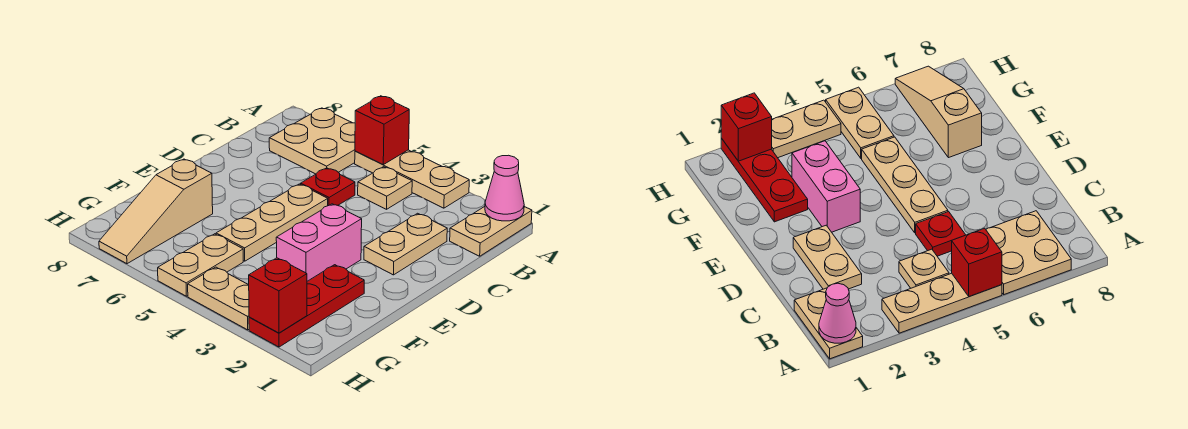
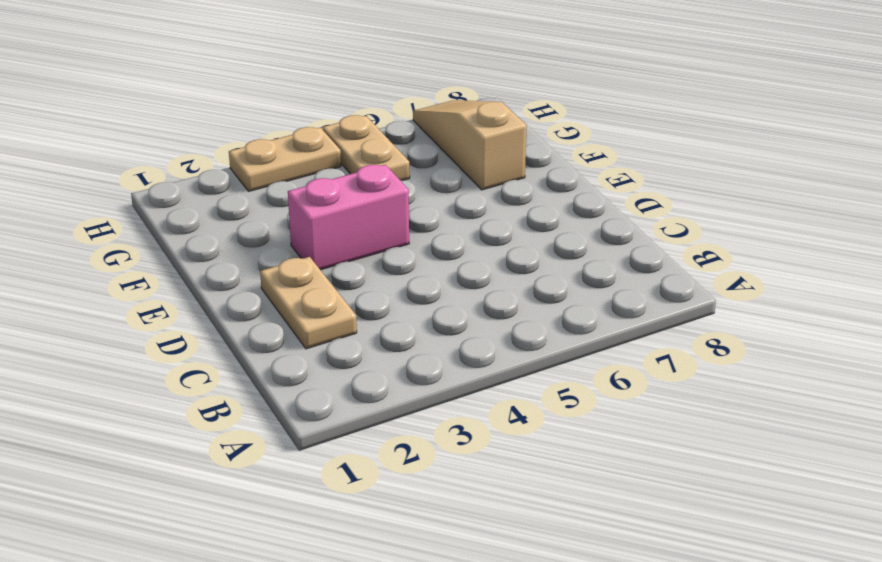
pink brick E3:E4 level 1 -> pink brick E3:F3 level 1
none -> tan plate A1:B1 level 1
none -> tan plate A3:A5 level 1
none -> tan plate A6:B7 level 1

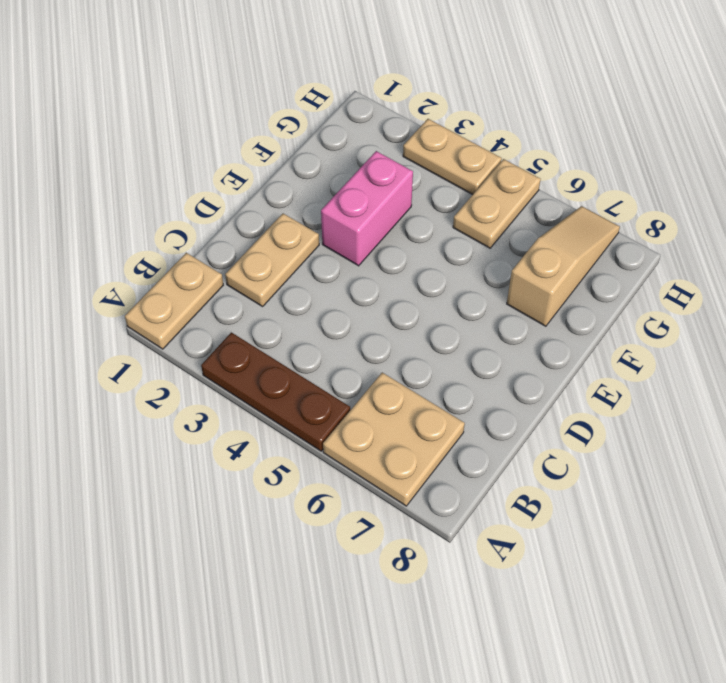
brown plate A3:A5 level 1 -> tan plate A3:A5 level 1
none -> tan plate B4 level 1
none -> red plate C5 level 1
none -> tan plate D5:F5 level 1

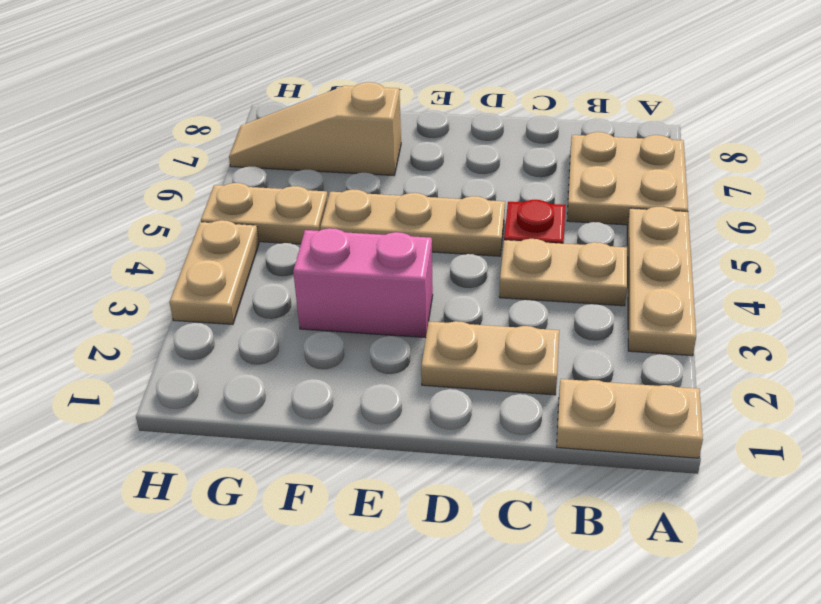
tan plate B4:C4 level 1 -> tan plate B4 level 1
none -> red plate F2:H2 level 1
none -> pink cone A1 level 2
none -> red brick A5 level 2

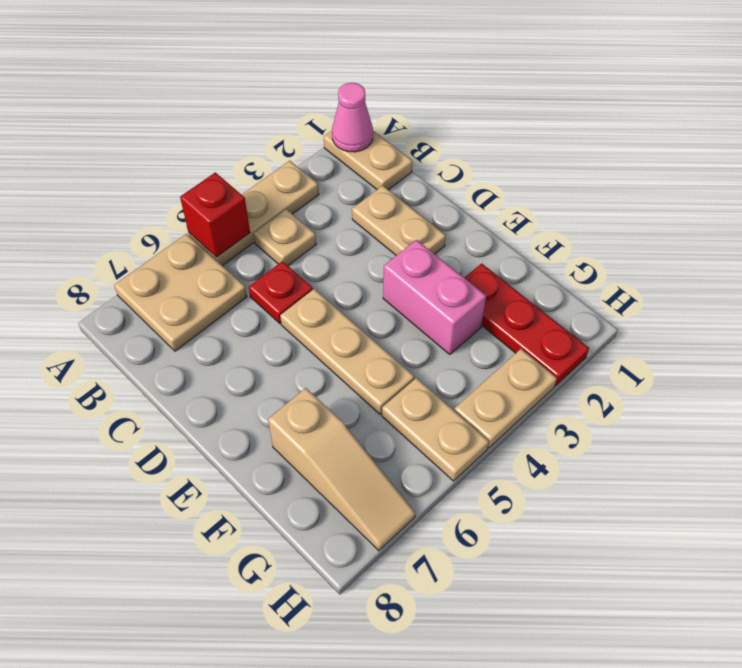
none -> red brick H2 level 2

